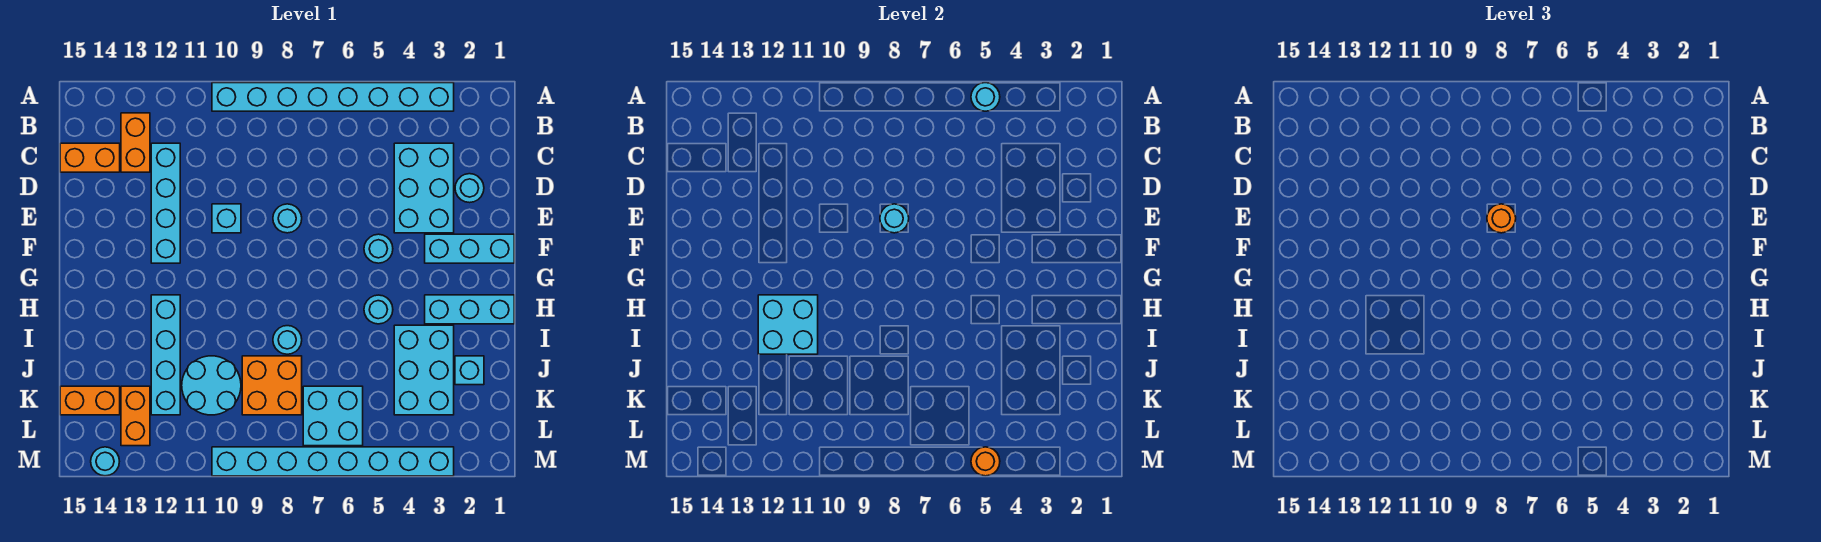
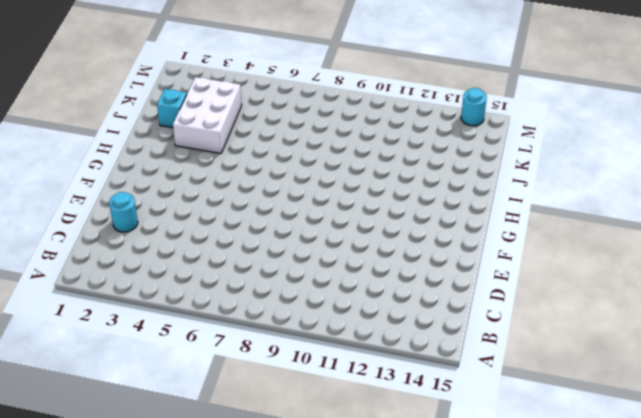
white brick I3:K4 level 1 -> cyan brick I3:K4 level 1
none -> cyan brick A3:A10 level 1
none -> orange brick B13:C13 level 1
none -> cyan brick C3:E4 level 1

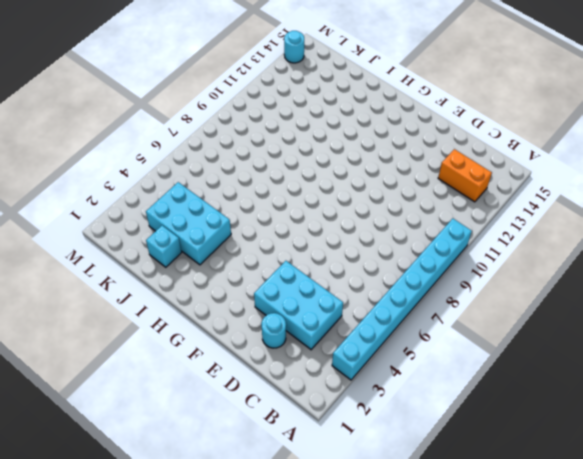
none -> cyan brick C12:F12 level 1
none -> orange brick C14:C15 level 1
none -> cyan round brick E8 level 1

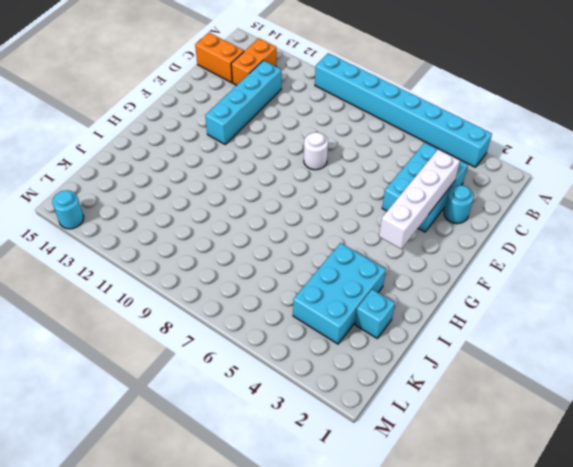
white brick D3:G3 level 2 -> none
white round brick E8 level 1 -> cyan round brick E8 level 1
none -> cyan brick E10 level 1
none -> cyan brick F1:F3 level 1
none -> cyan round brick F5 level 1

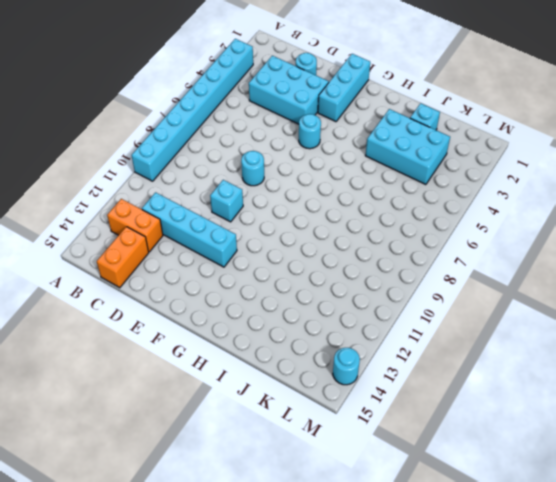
none -> cyan brick H1:H3 level 1
none -> cyan round brick H5 level 1
none -> cyan brick H12:K12 level 1

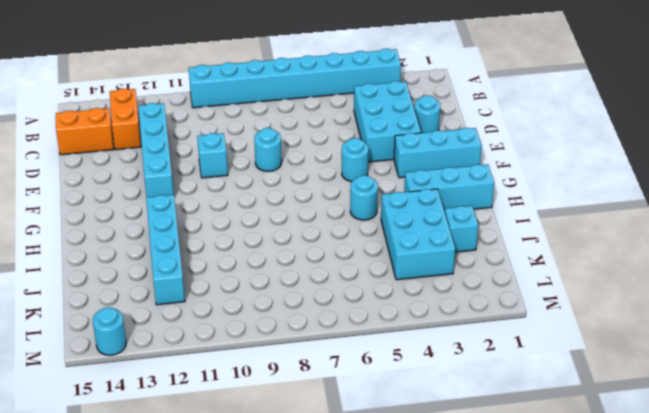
none -> cyan round brick I8 level 1
none -> orange brick J8:K9 level 1
none -> cyan round brick J10:K11 level 1

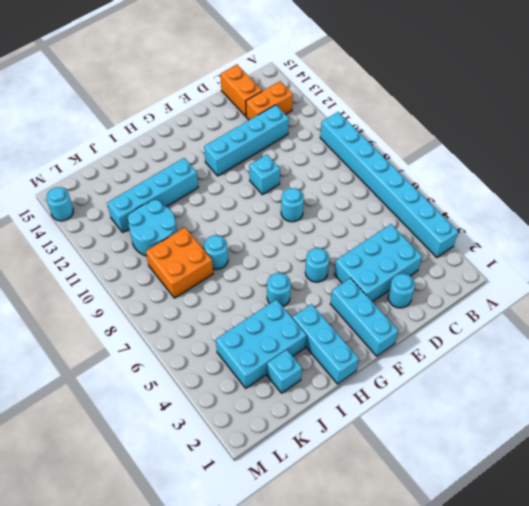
none -> cyan brick K6:L7 level 1
none -> orange brick K13:L13 level 1
none -> orange brick K14:K15 level 1

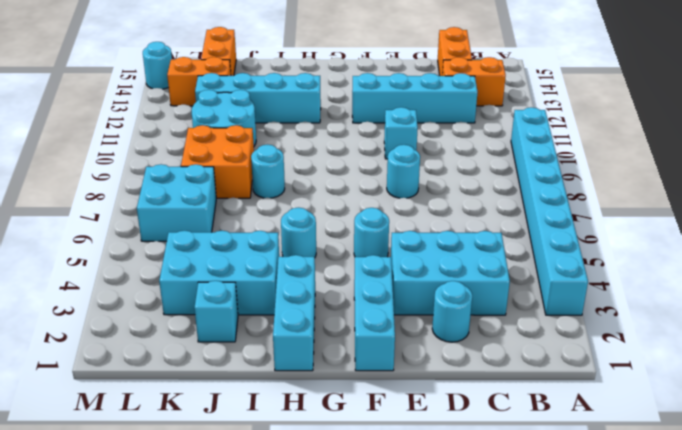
none -> cyan brick M3:M10 level 1
none -> cyan round brick A5 level 2
none -> cyan round brick E8 level 2

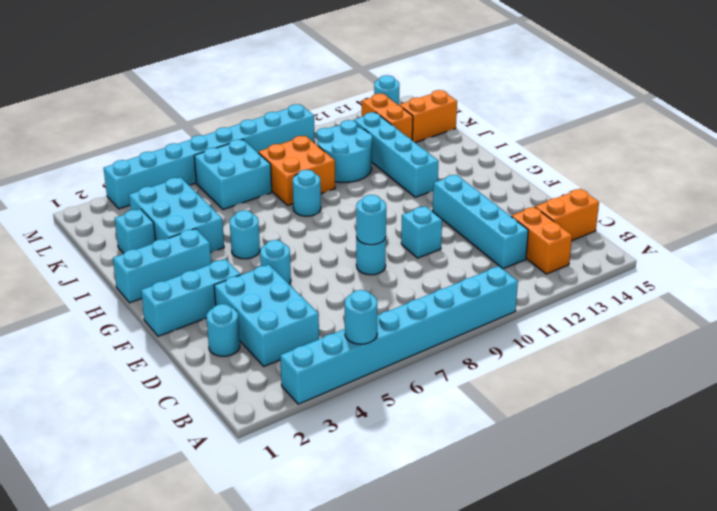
none -> cyan brick H11:I12 level 2
none -> orange round brick M5 level 2
none -> orange round brick E8 level 3

